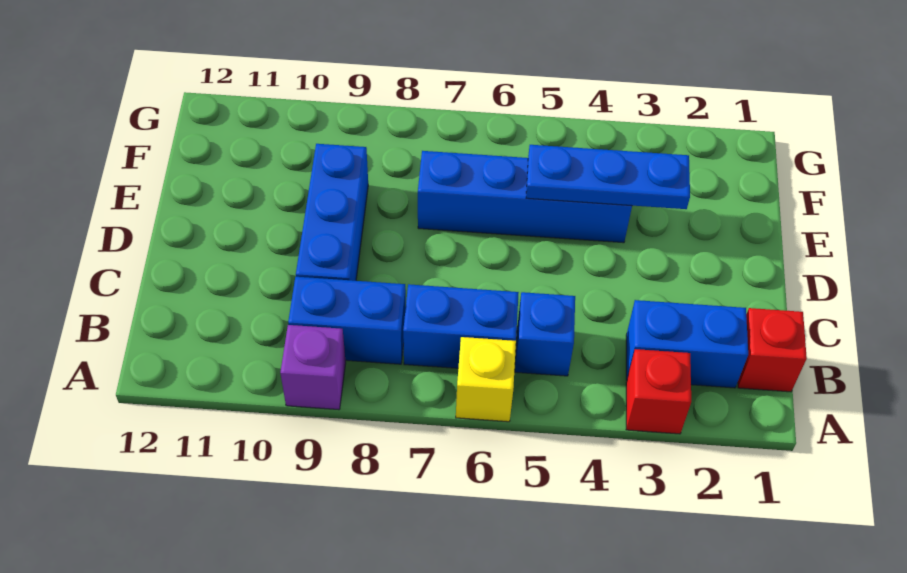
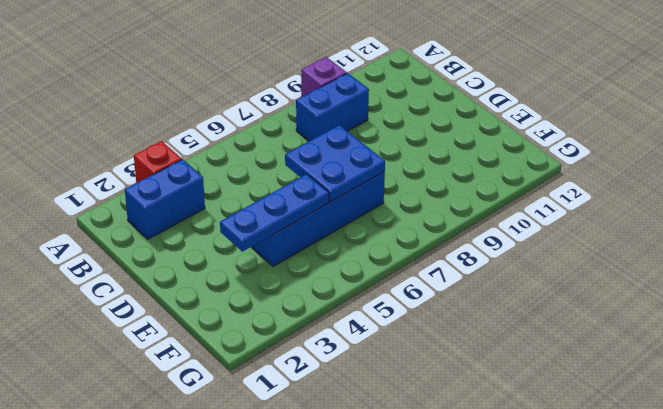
blue plate D6:E7 level 2 -> none
none -> yellow brick A6 level 1
none -> red brick B1 level 1

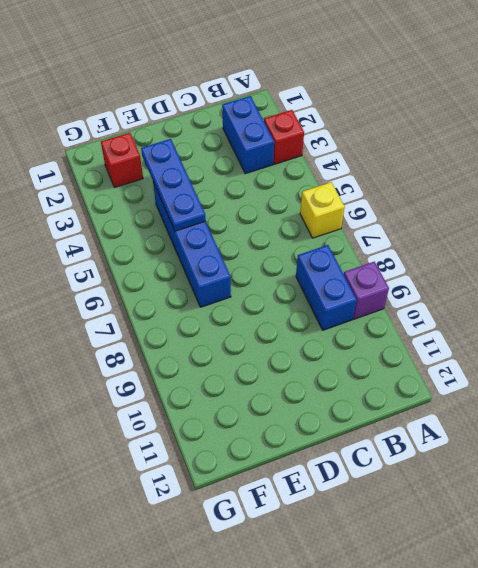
red brick F2 level 1 -> red brick B1 level 1
none -> blue brick B5 level 1
none -> blue brick B6:B7 level 1

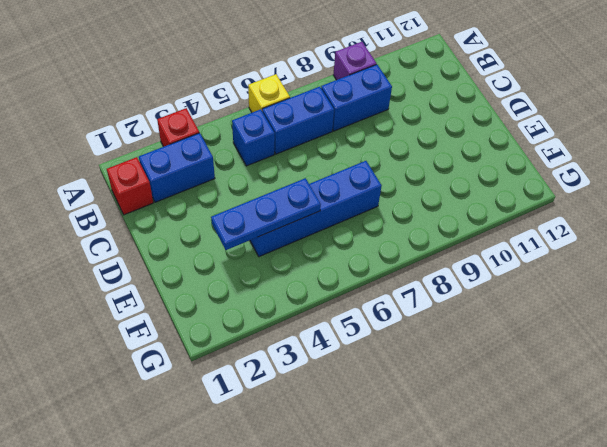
none -> blue brick C9:E9 level 1

